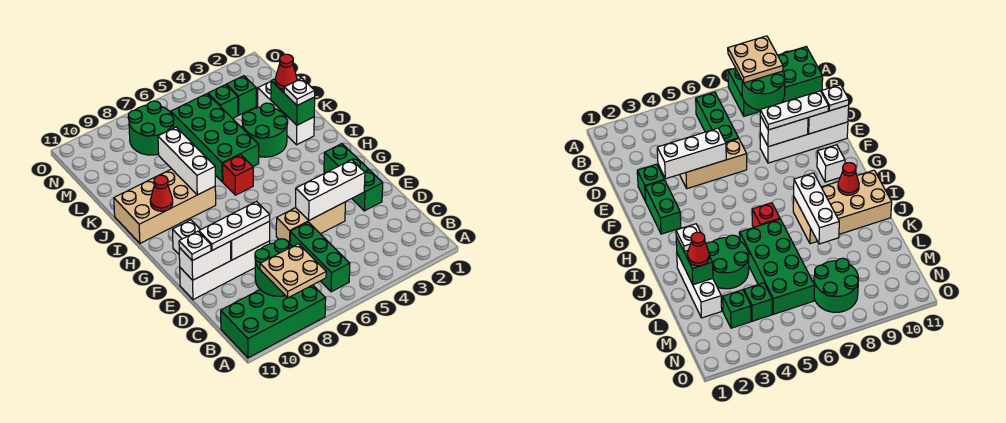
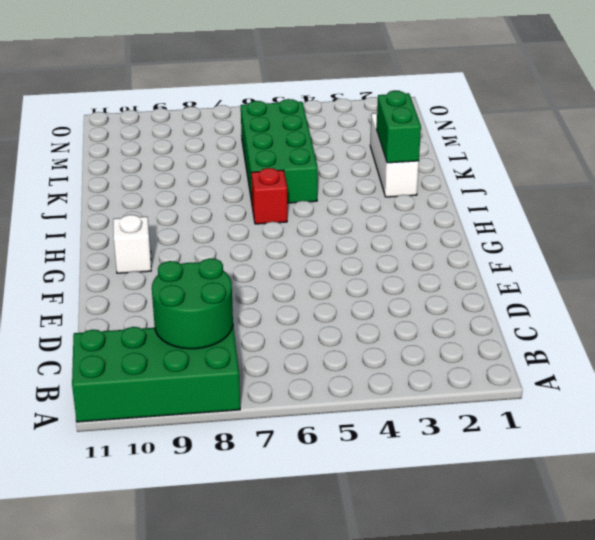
none -> green brick B6:D6 level 1
none -> green brick E2 level 1
none -> tan brick E4:E6 level 1

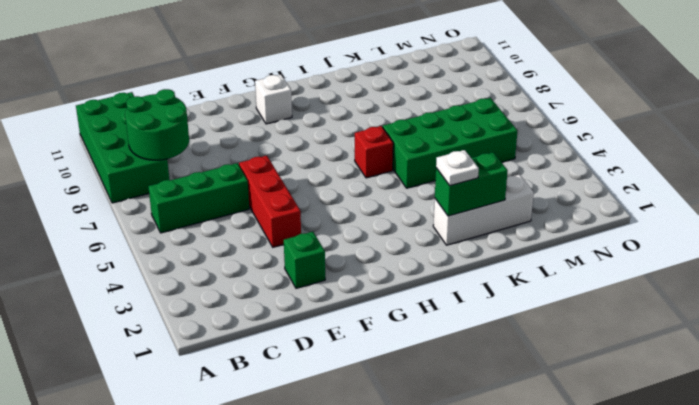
red brick E4:E6 level 1 -> tan brick E4:E6 level 1
none -> white brick E8:E11 level 1
none -> green brick F2:G2 level 1
none -> tan brick I8:J11 level 1

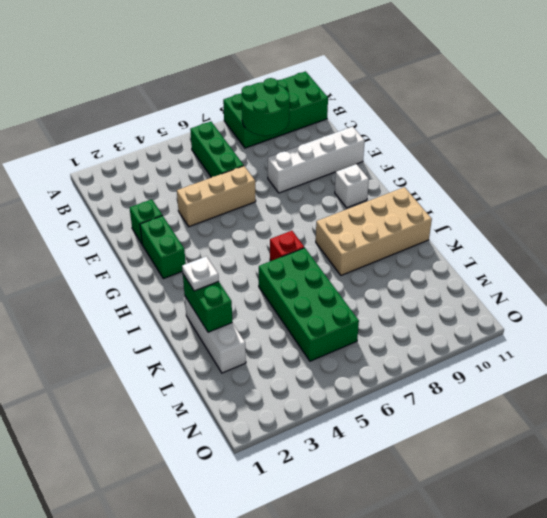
none -> green round brick J3:K4 level 1
none -> green brick M3 level 1
none -> green brick M4 level 1

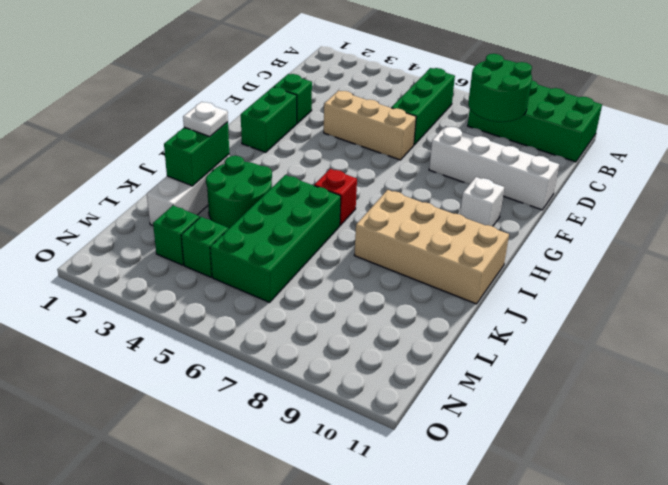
none -> green round brick M7:N8 level 1
none -> white brick E3:E5 level 2
none -> white brick E8:E9 level 2

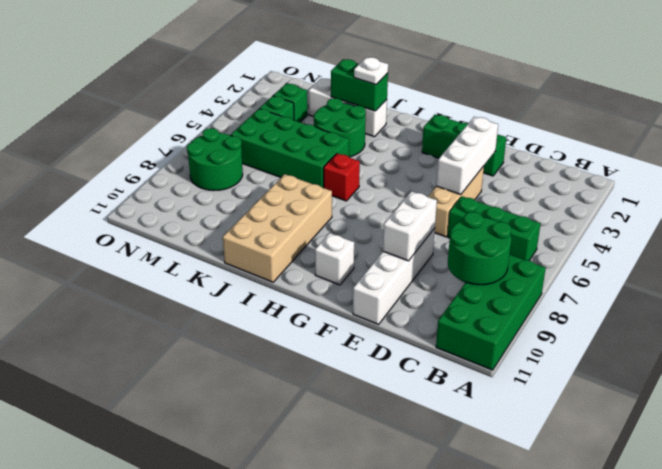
none -> white brick E10:E11 level 2
none -> white brick I8:K8 level 2
none -> red cone I10 level 2

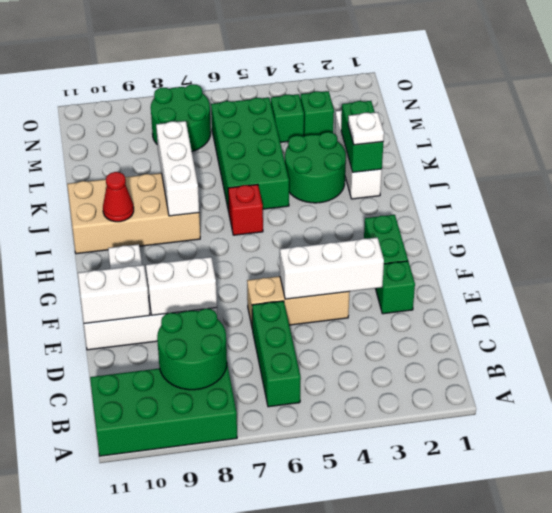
none -> tan plate A8:B9 level 3
none -> white plate E8:E10 level 3
none -> white plate E11 level 3

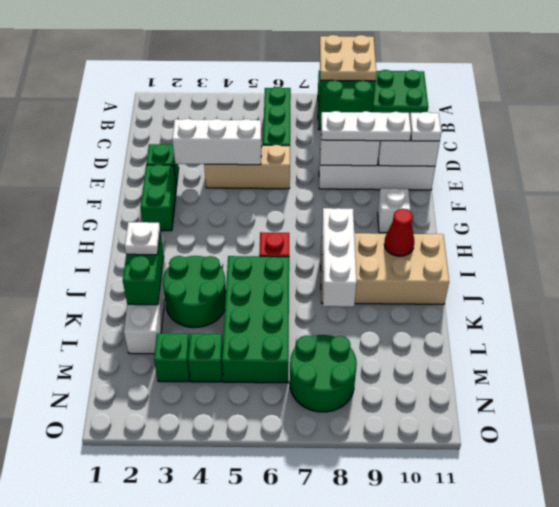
none -> red cone K2 level 3

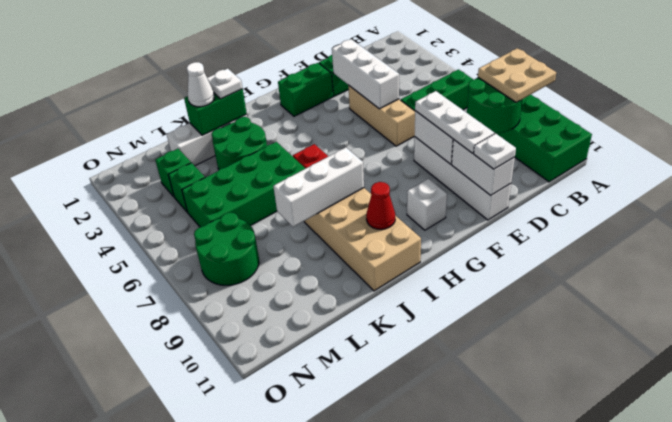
white cone K2 level 3 -> red cone K2 level 3

